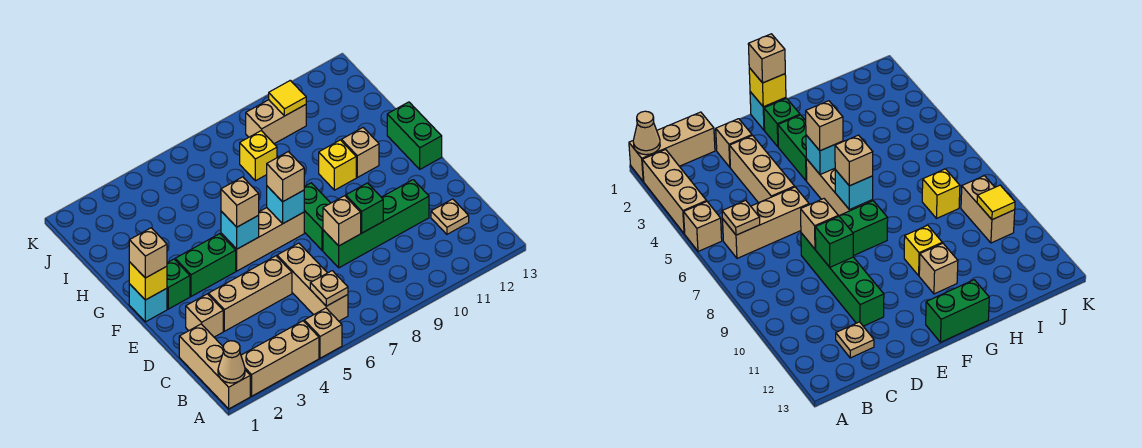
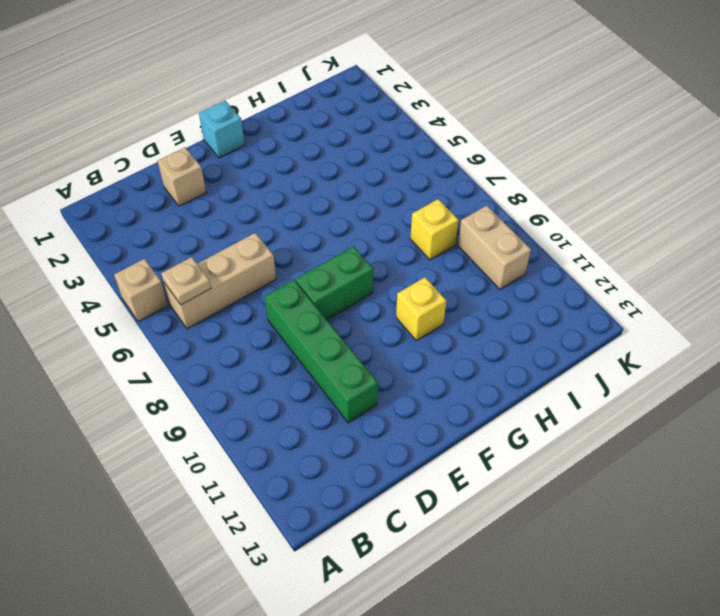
none -> tan brick A1:C1 level 1
none -> tan brick A2:A4 level 1
none -> tan plate C12 level 1

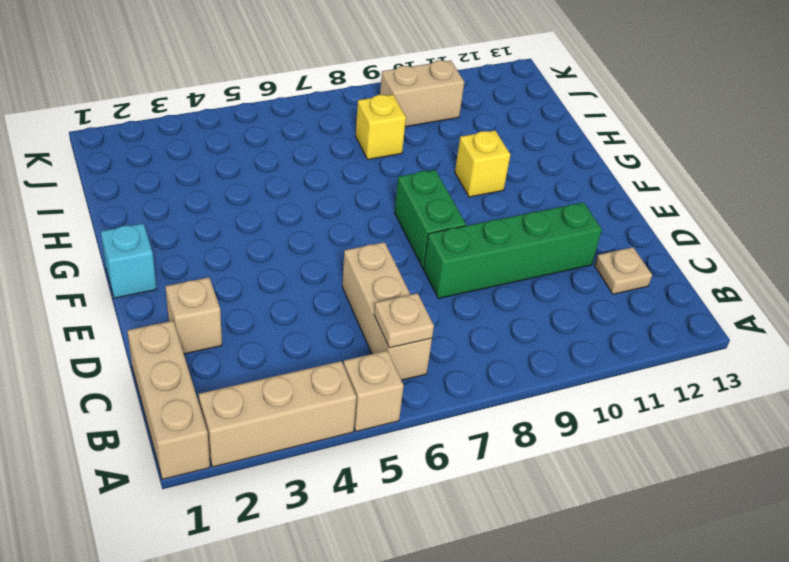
none -> tan brick D3:D5 level 1
none -> green brick F2 level 1
none -> green brick F3:F4 level 1

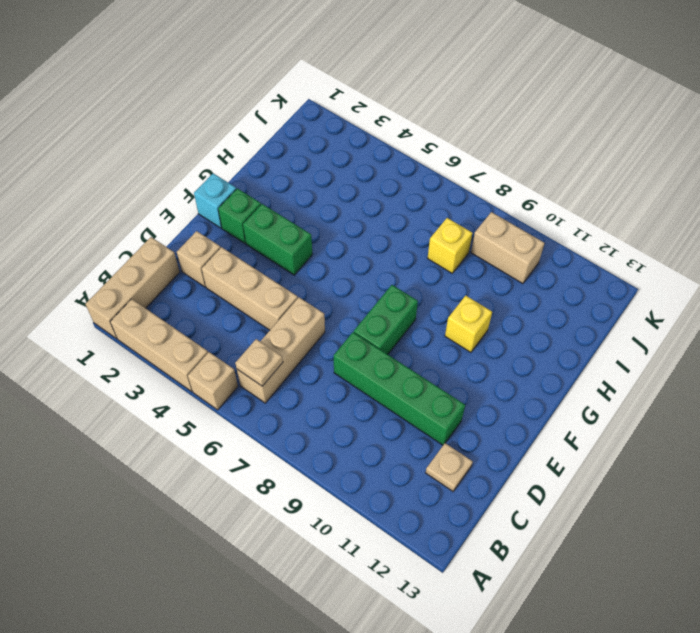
none -> tan brick F5:F7 level 1
none -> green brick F13:G13 level 1
none -> tan brick G11 level 1

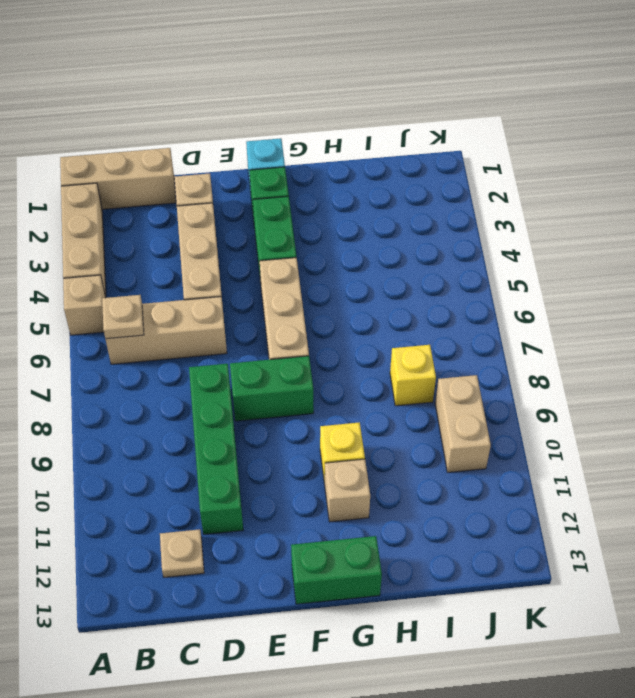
none -> tan cone A1 level 2
none -> tan brick D8 level 2
none -> green brick D9 level 2

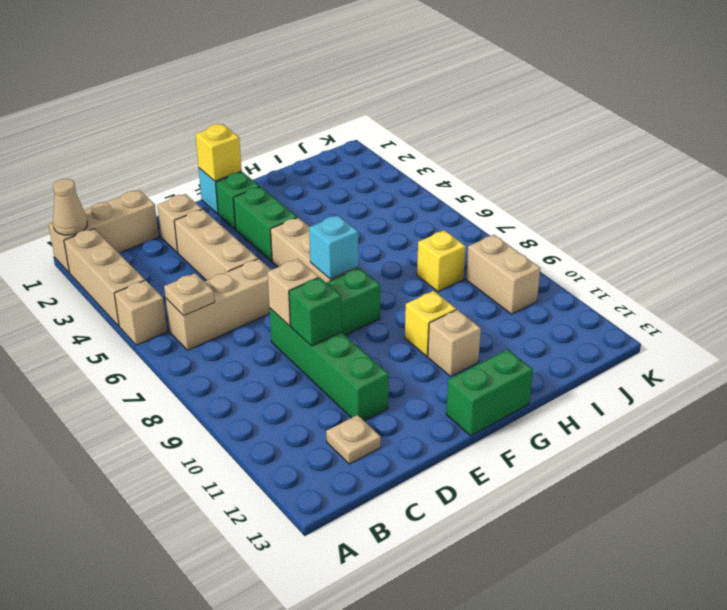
none -> cyan brick F5 level 2
none -> yellow tile J10 level 2
none -> tan brick F1 level 3

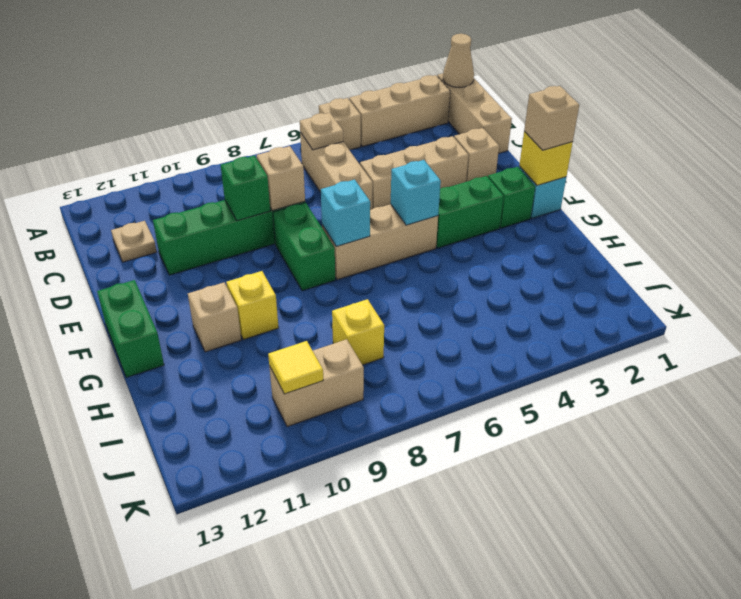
none -> tan brick F5 level 3
none -> tan brick F7 level 3

